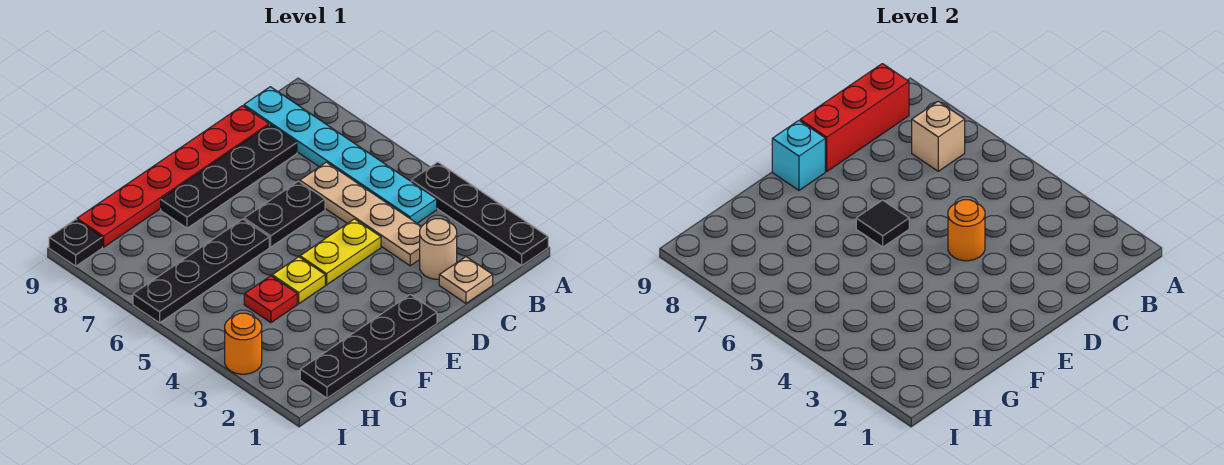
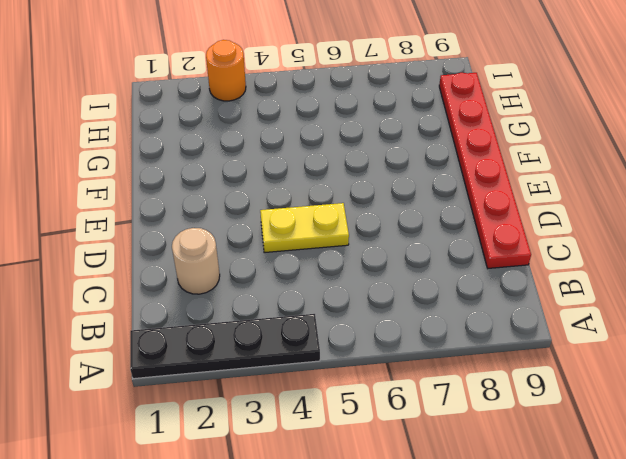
yellow plate D4:D5 level 1 -> yellow plate D4:E4 level 1
none -> cyan plate B4:B9 level 1
none -> tan plate C1 level 1
none -> tan plate C3:C6 level 1

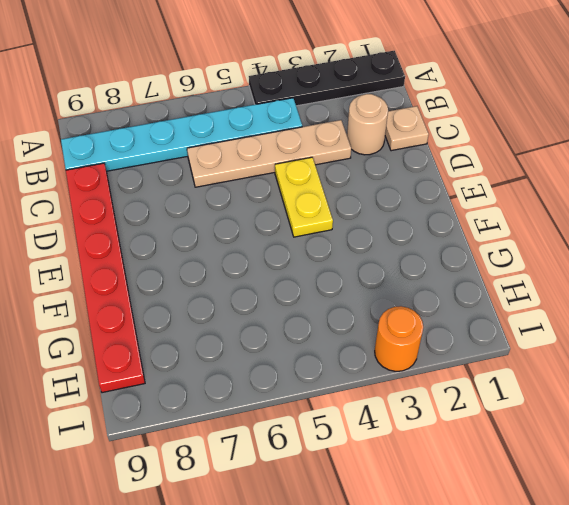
none -> black plate C8:F8 level 1
none -> black plate D6:E6 level 1
none -> black plate E1:H1 level 1

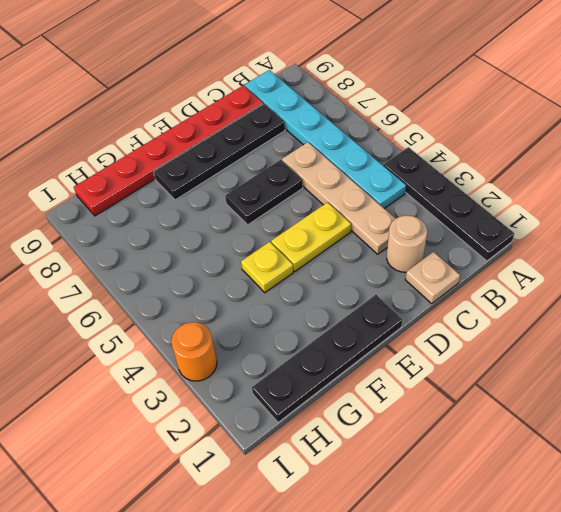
none -> black plate F6:I6 level 1
none -> red plate G4 level 1
none -> black plate I9 level 1

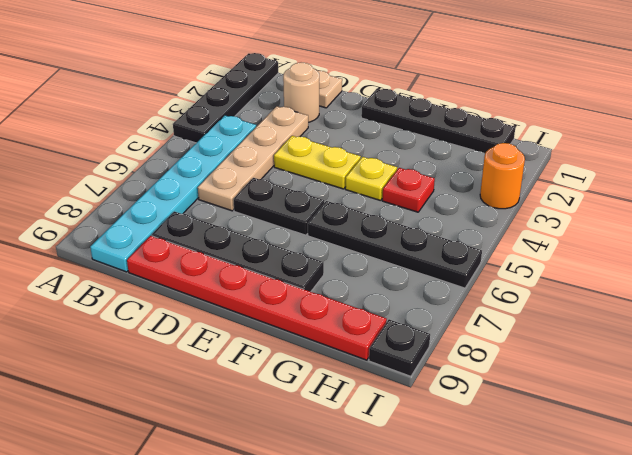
none -> tan brick B7 level 2
none -> red brick B9:D9 level 2
none -> orange round brick D4 level 2

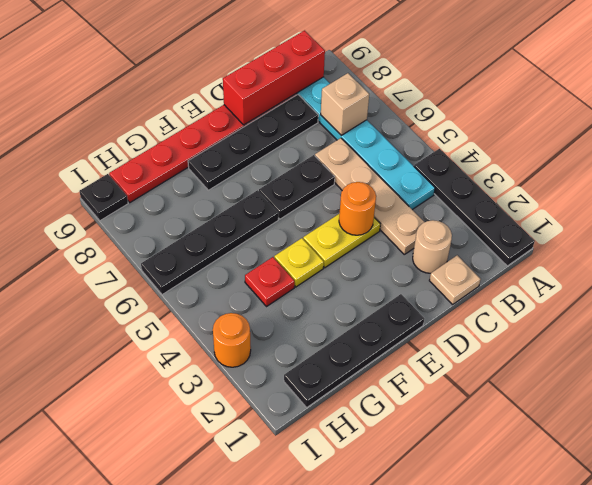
none -> black tile E6 level 2
none -> cyan brick E9 level 2

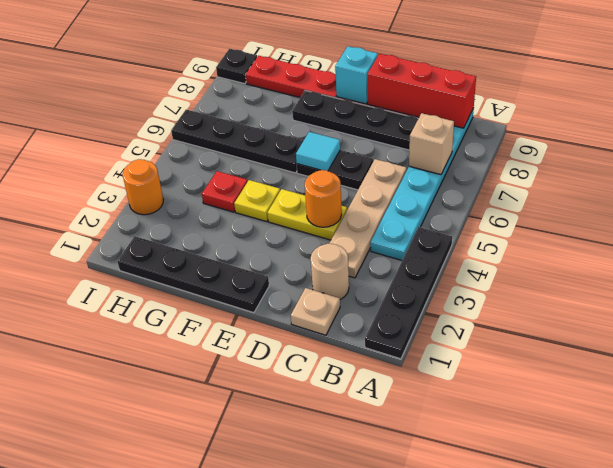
cyan tile E6 level 2 -> black tile E6 level 2

